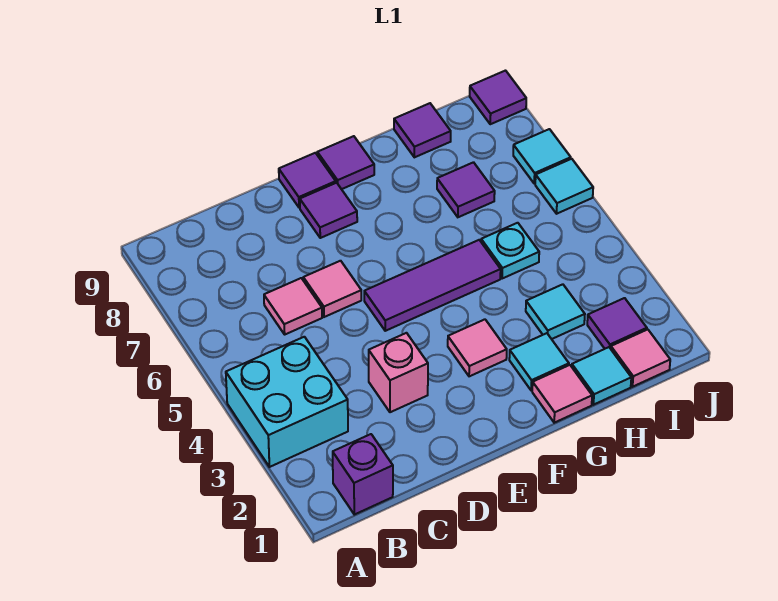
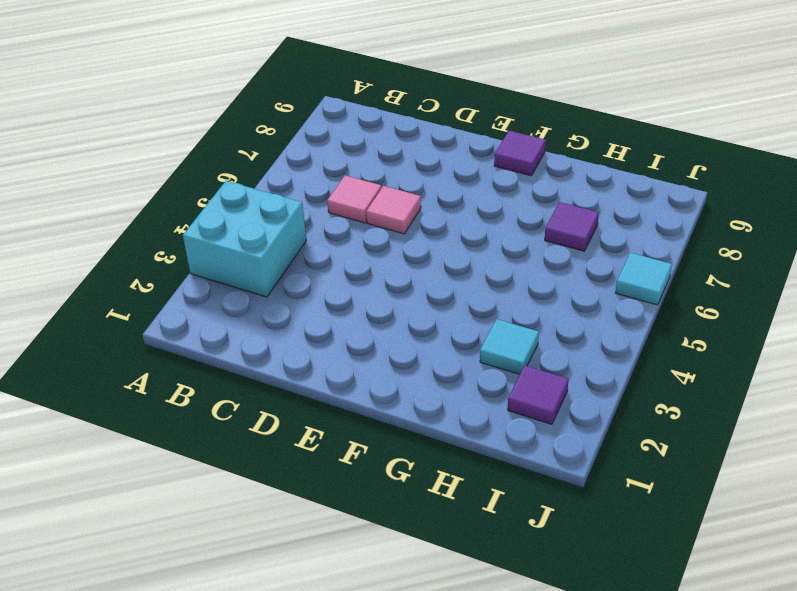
none -> purple brick B1 level 1
none -> pink brick D3 level 1
none -> purple tile E5:G5 level 1

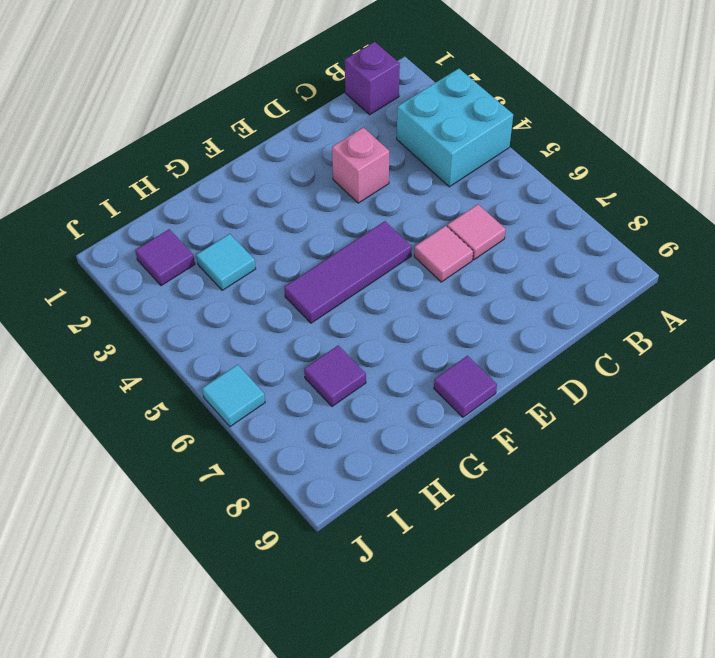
none -> purple tile E8 level 1
none -> purple tile E9 level 1
none -> pink tile F3 level 1

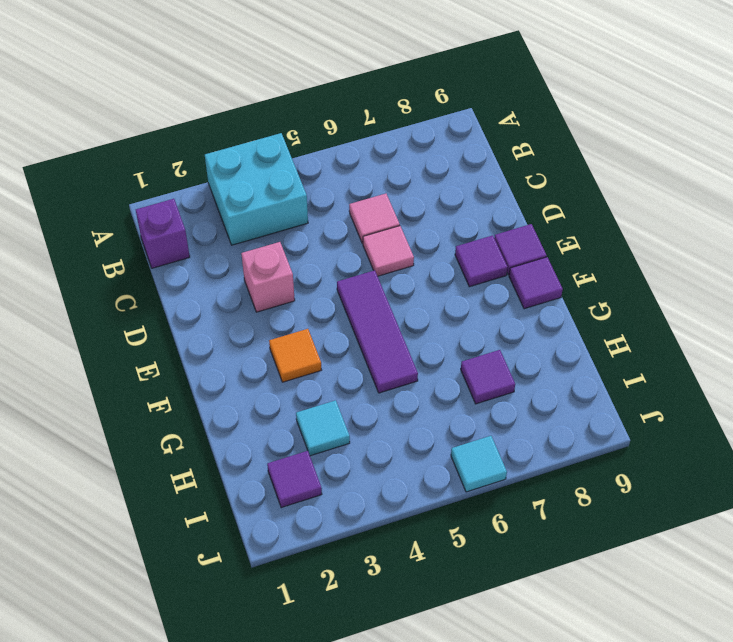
orange tile F3 level 1 -> pink tile F3 level 1
none -> pink tile G1 level 1
none -> cyan tile G2 level 1
none -> cyan tile H1 level 1

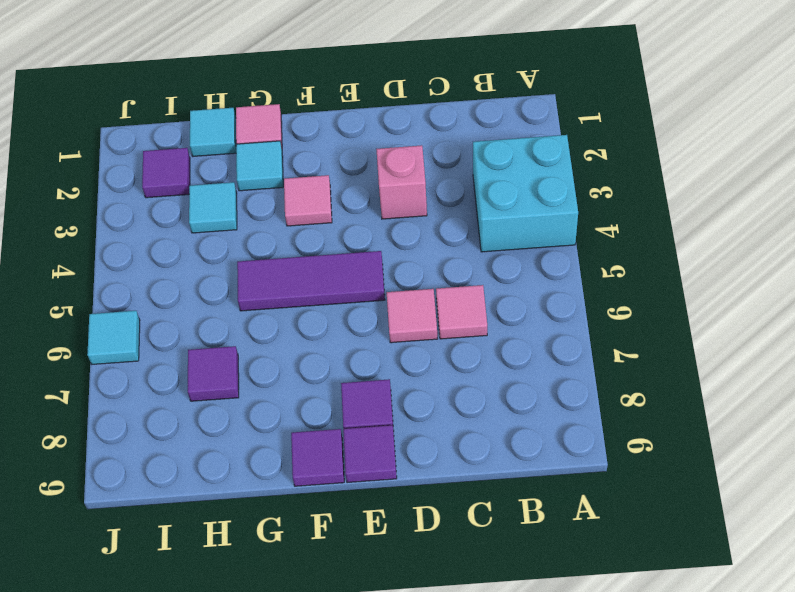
none -> purple brick B1 level 1
none -> cyan plate H5 level 1
none -> purple tile H9 level 1

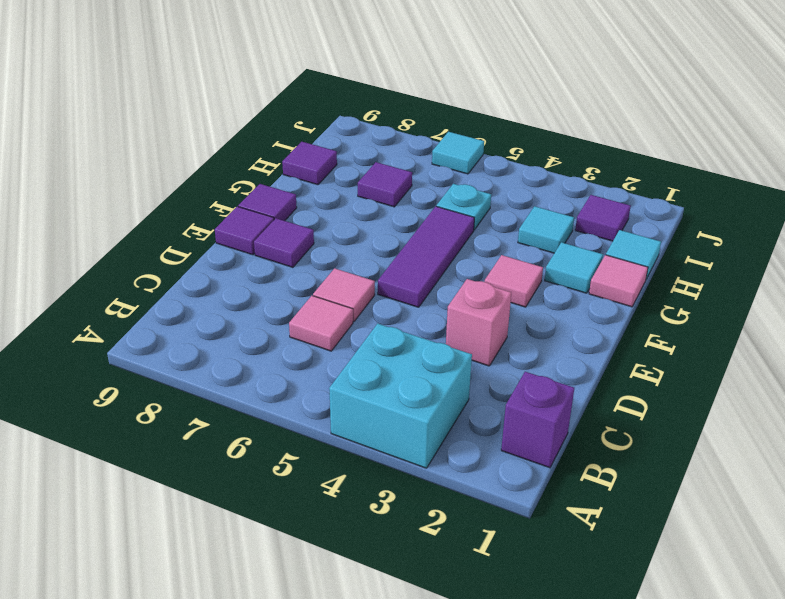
none -> pink tile I1 level 1
none -> cyan tile J7 level 1
none -> purple tile J9 level 1

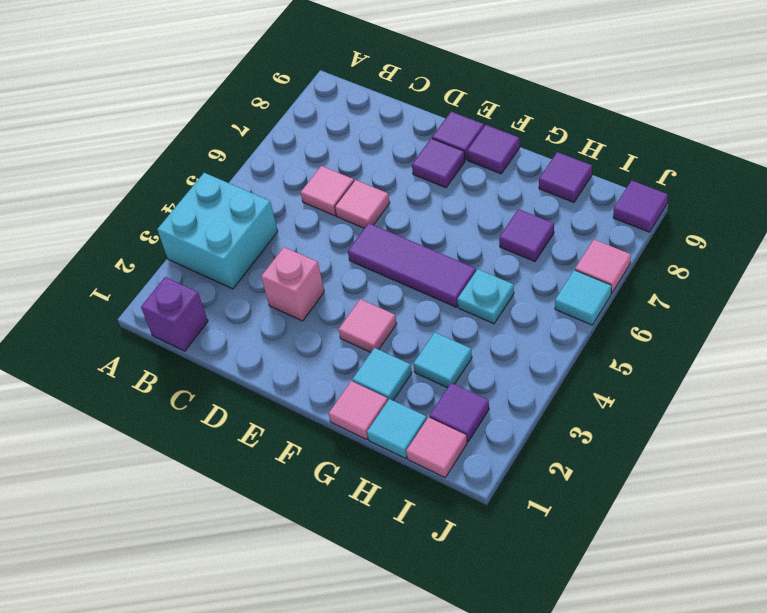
pink tile J7 level 1 -> cyan tile J7 level 1

